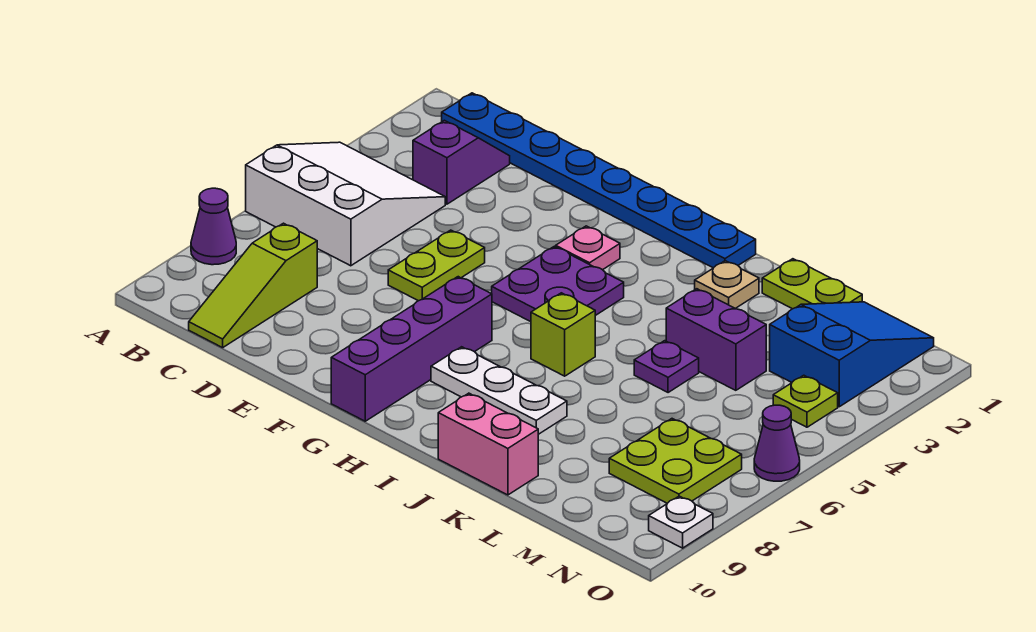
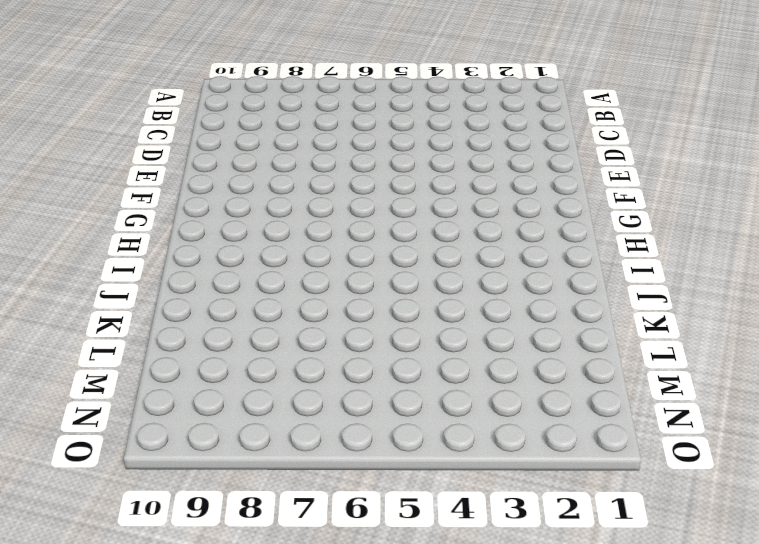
none -> white slope A4:C6 level 1 top 6
none -> purple cone A8 level 1
none -> blue plate B1:I1 level 1

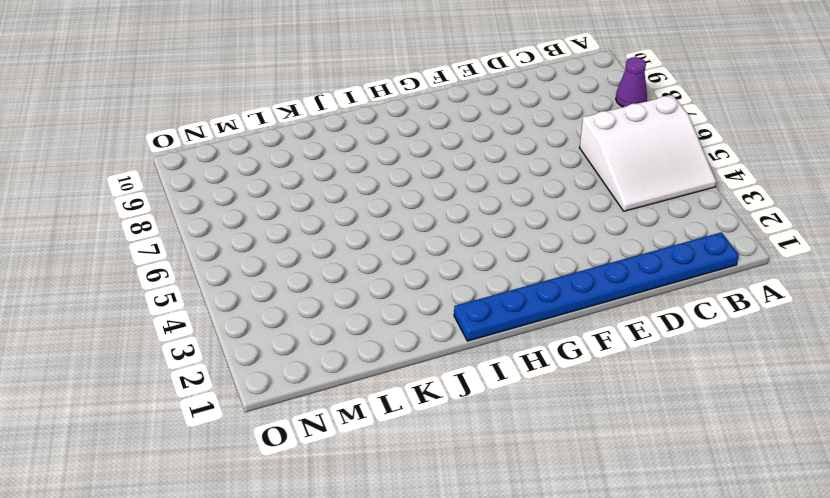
none -> purple slope C2:C3 level 1 top 3
none -> lime slope C8:C10 level 1 top 8
none -> lime plate E5:E6 level 1

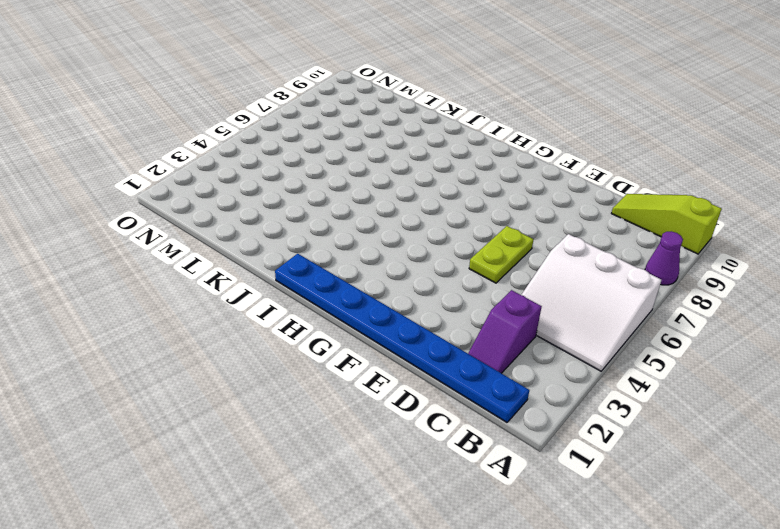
lime slope A10:C10 level 1 top A -> lime slope C8:C10 level 1 top 8
none -> pink plate G3 level 1
none -> purple plate G4:H5 level 1
none -> purple brick G7:G10 level 1

